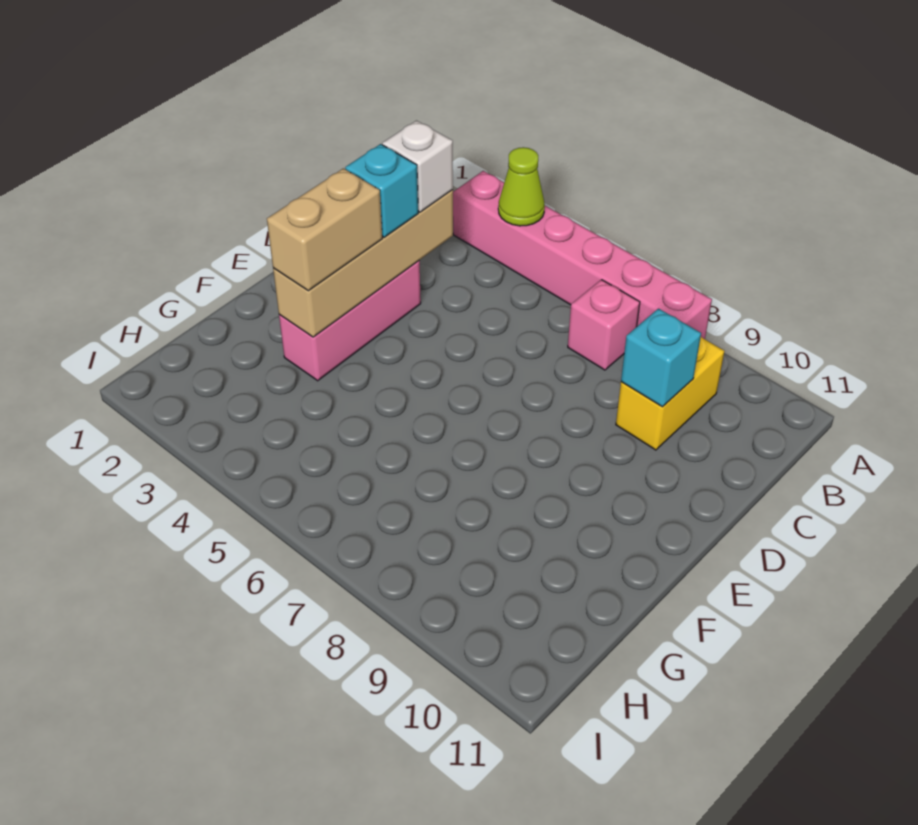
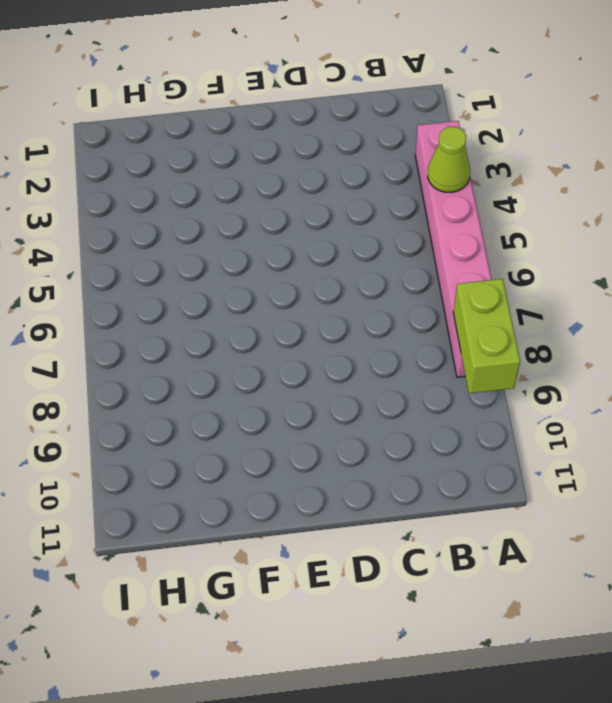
lime brick A8:A9 level 2 -> none
none -> pink brick B7 level 1
none -> yellow brick B9:C9 level 1

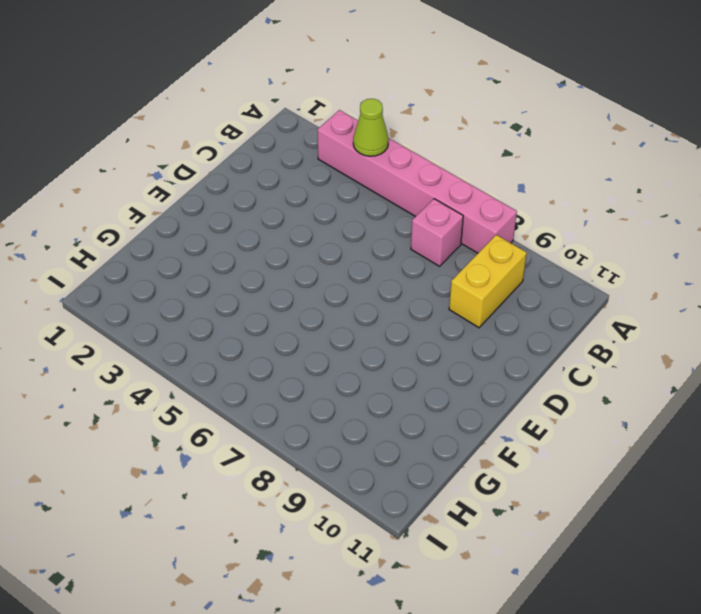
none -> pink brick D3:F3 level 1
none -> tan brick C3:F3 level 2

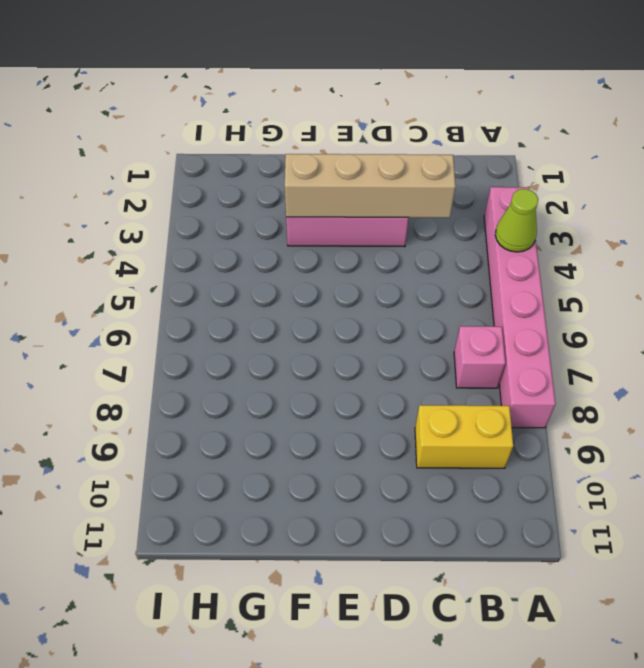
none -> cyan brick C9 level 2
none -> white brick C3 level 3

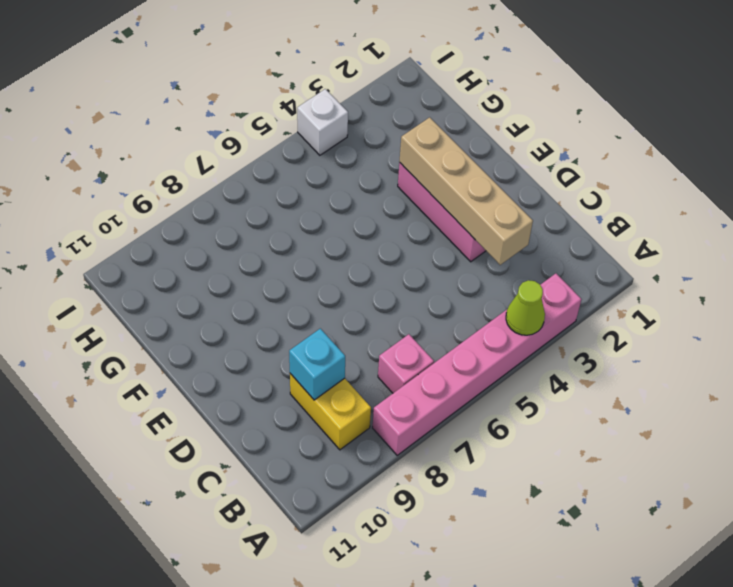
white brick I4 level 1 -> white brick C3 level 3
none -> cyan brick D3 level 3
none -> tan brick E3:F3 level 3

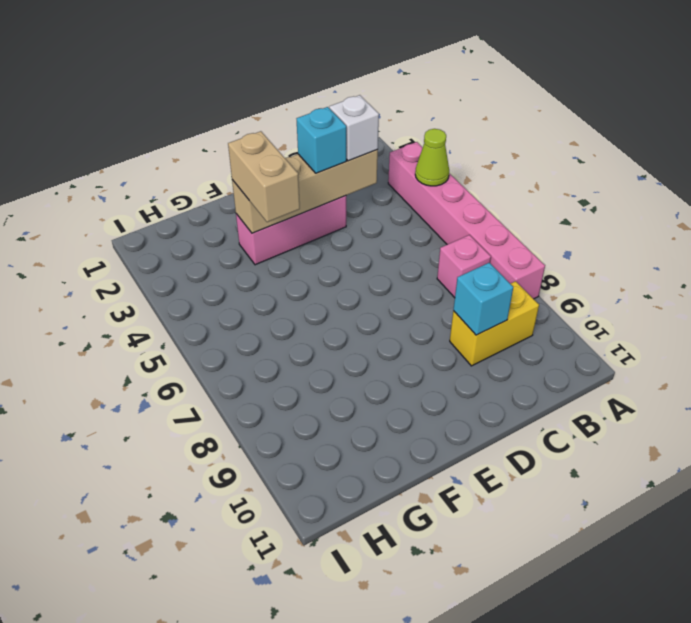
tan brick F3:F4 level 3 -> tan brick E3:F3 level 3

